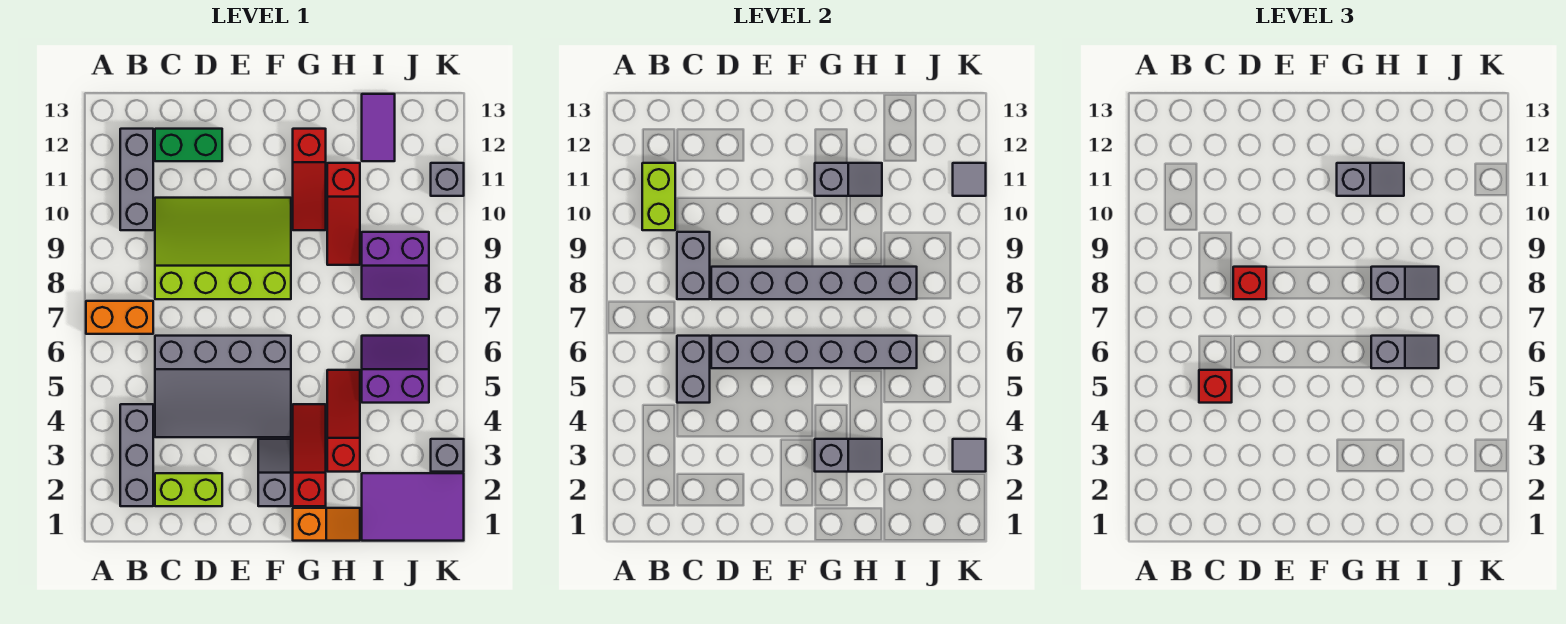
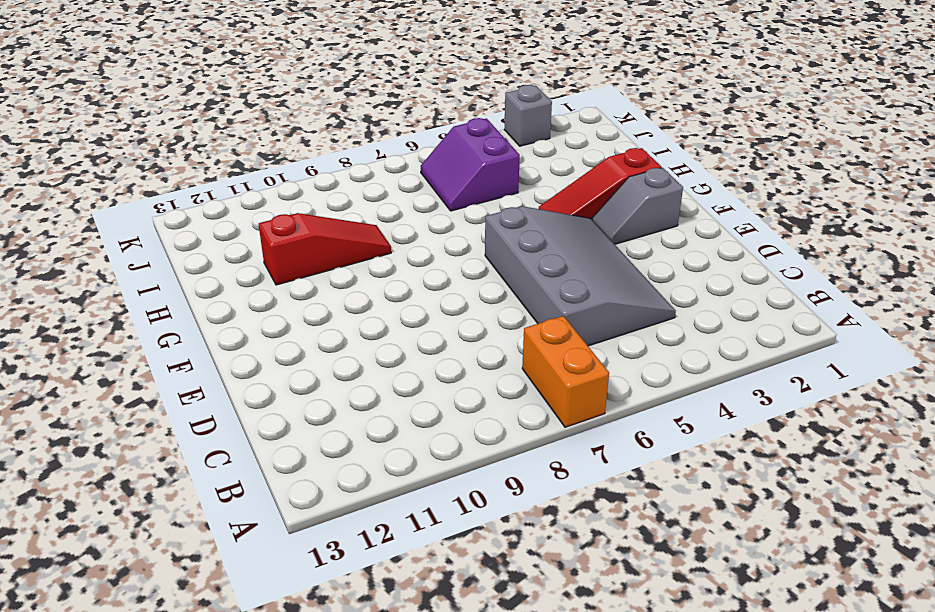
none -> grey brick B2:B4 level 1
none -> grey brick B10:B12 level 1
none -> lime brick C2:D2 level 1
none -> lime slope C8:F10 level 1 top 8

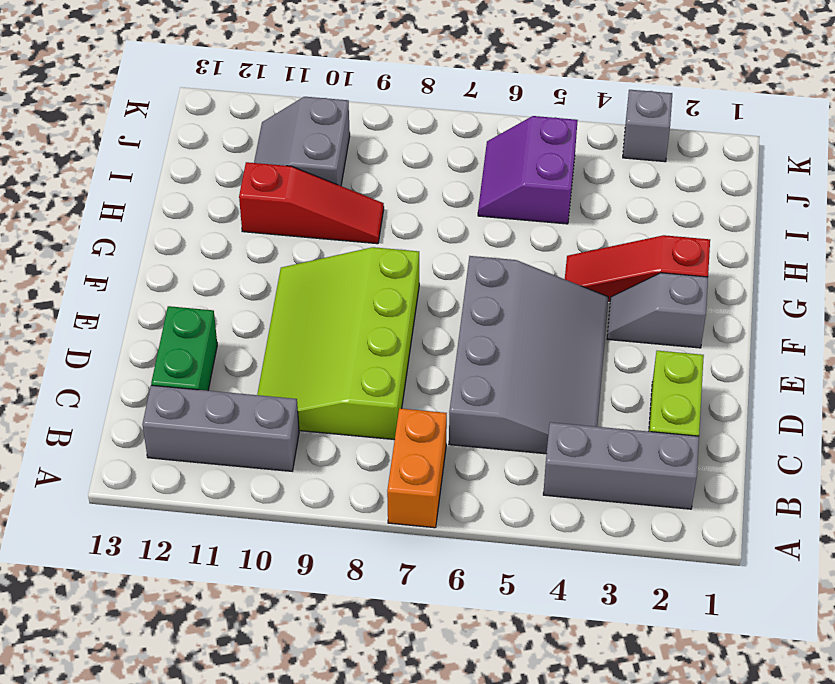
grey slope I10:J11 level 1 top 10 -> none
none -> orange slope G1:H1 level 1 top G
none -> red slope G10:G12 level 1 top 12
none -> red slope H3:H5 level 1 top 3
none -> purple tile I1:K2 level 1

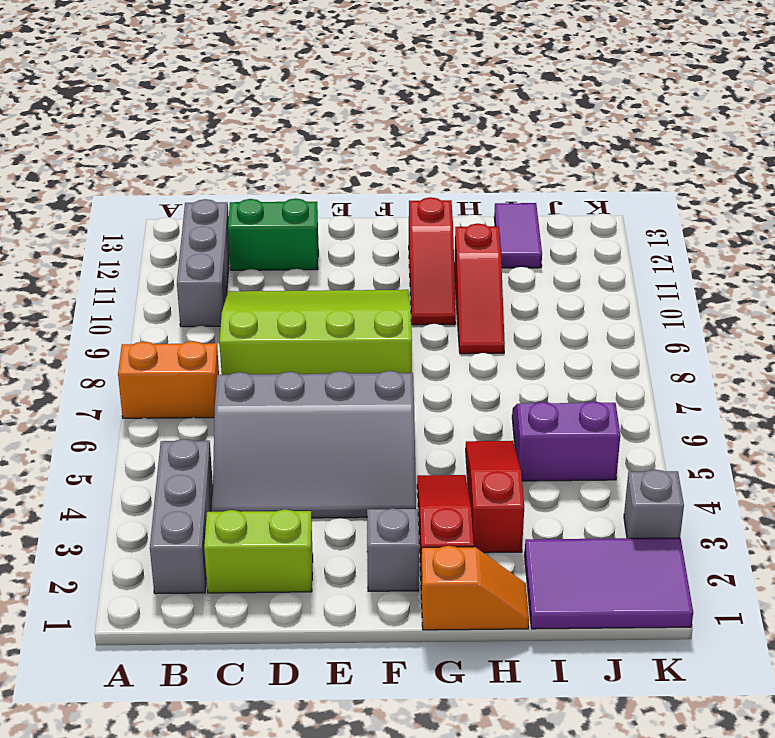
none -> purple slope I8:J9 level 1 top 9
none -> grey brick K11 level 1
none -> lime brick B10:B11 level 2
none -> grey brick C5:C6 level 2

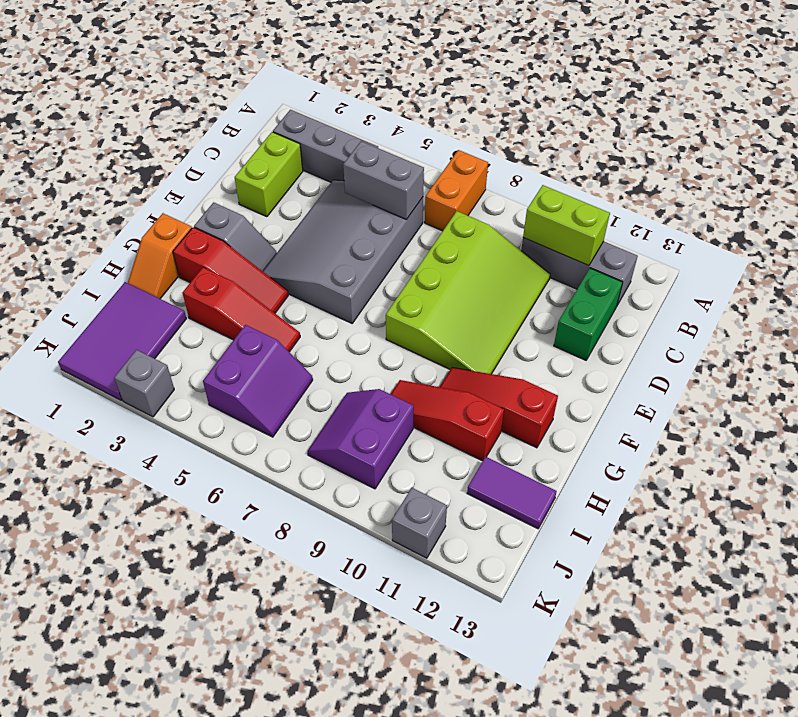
none -> grey brick C8:C9 level 2
none -> grey brick D6:I6 level 2
none -> grey brick D8:I8 level 2
none -> grey slope G3:H3 level 2 top G

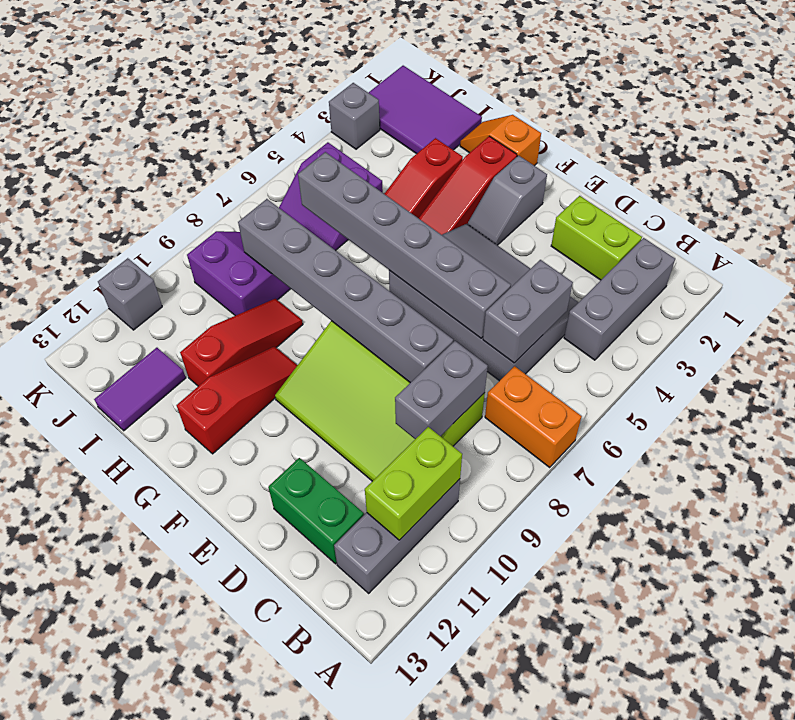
none -> grey slope G3:H3 level 2 top G
none -> grey slope G11:H11 level 2 top G
none -> grey tile K3 level 2
none -> grey tile K11 level 2

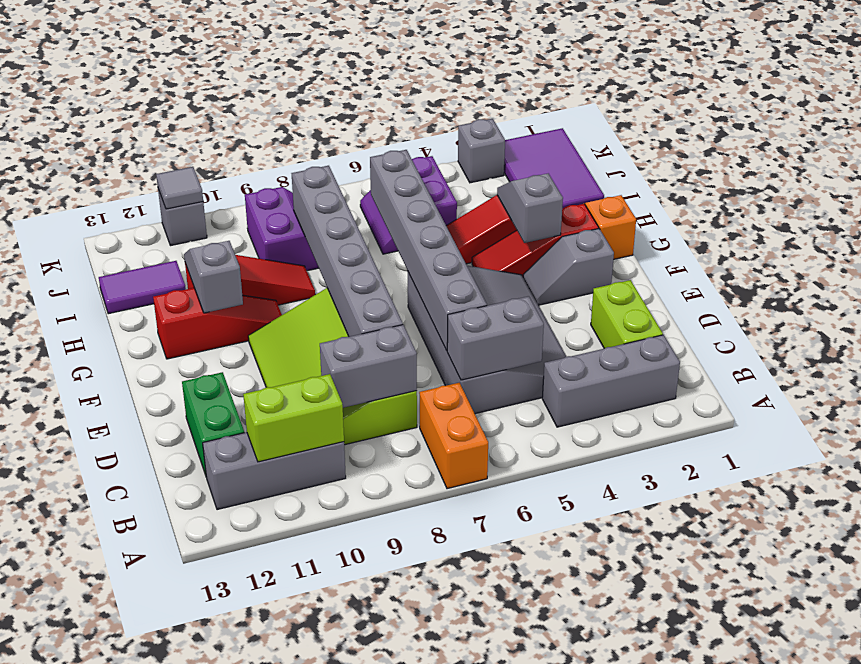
none -> grey tile K3 level 2
none -> red brick C5 level 3
none -> red brick D8 level 3
none -> grey slope G11:H11 level 3 top G

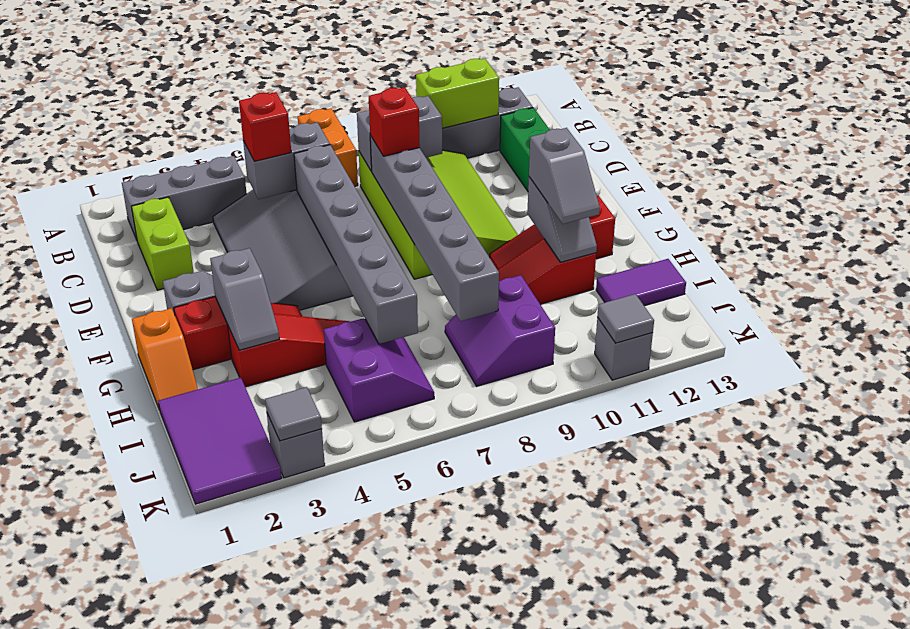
none -> grey slope H6:I6 level 3 top H
none -> grey slope H8:I8 level 3 top H

